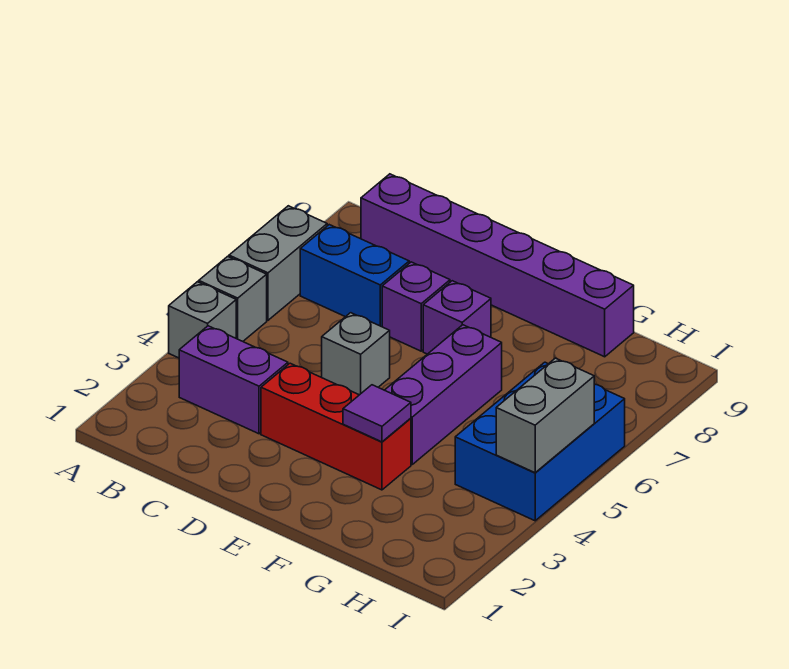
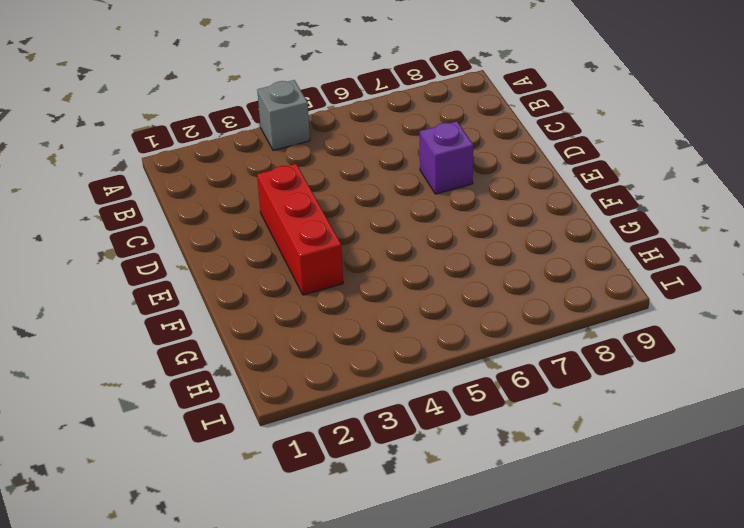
none -> grey brick A5 level 1
none -> grey brick A6:A7 level 1
none -> purple brick B3:C3 level 1

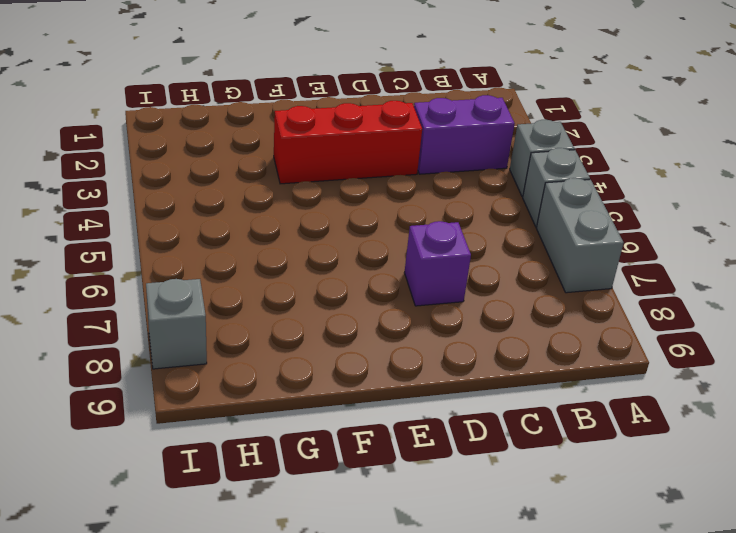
grey brick I8 level 1 -> grey brick D5 level 1
none -> blue brick B7:C7 level 1
none -> purple brick B9:G9 level 1
none -> purple brick E7 level 1

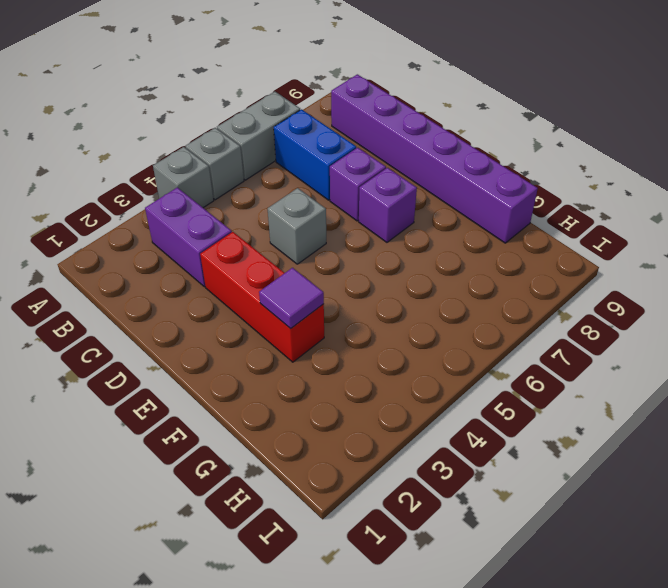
none -> purple brick F4:F6 level 1
none -> blue brick H4:I6 level 1
none -> grey brick I4:I5 level 2

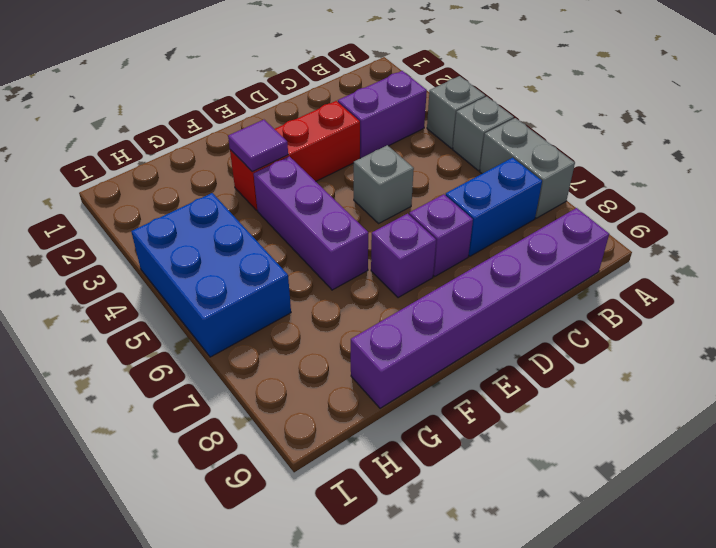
none -> grey brick I4:I5 level 2

